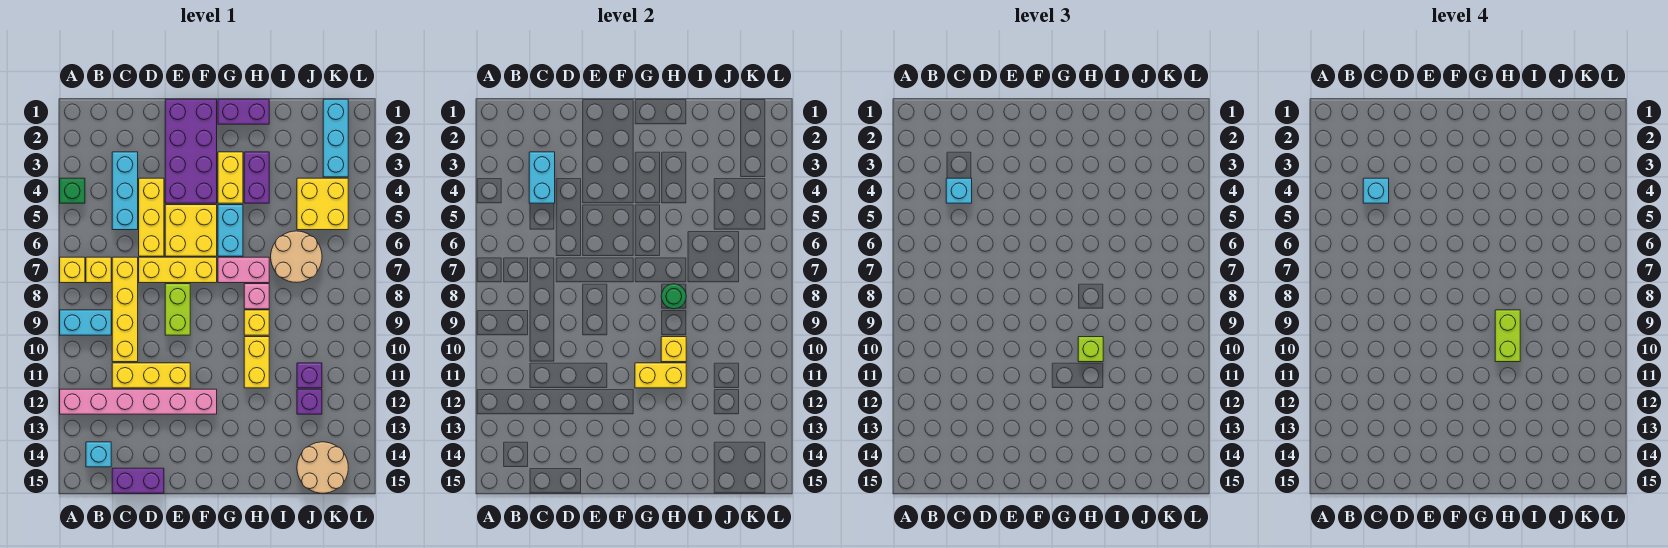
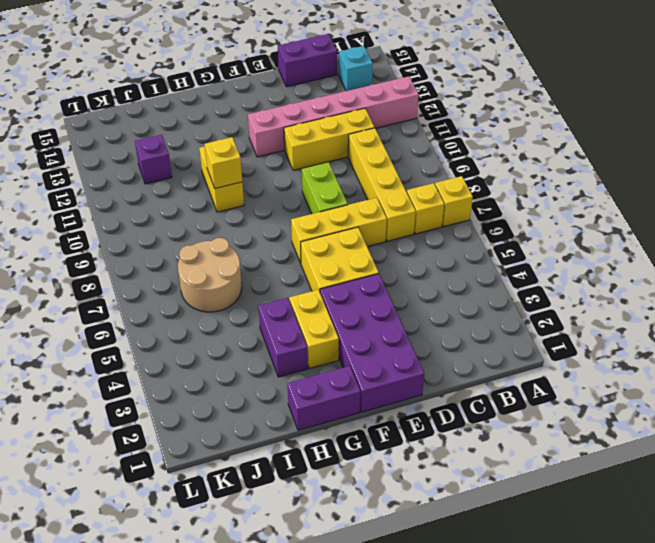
none -> green brick A4 level 1
none -> cyan brick A9:B9 level 1
none -> cyan brick C3:C5 level 1
none -> yellow brick D4:D6 level 1

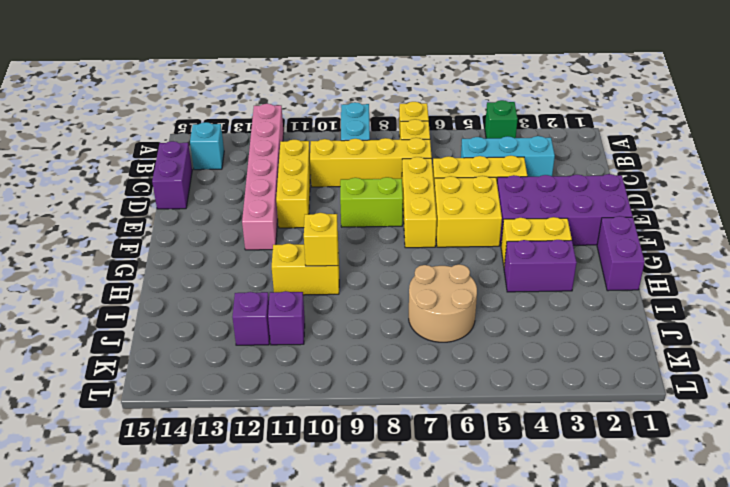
none -> cyan brick G5:G6 level 1
none -> pink brick G7:H7 level 1
none -> pink brick H8 level 1
none -> yellow brick H9 level 1

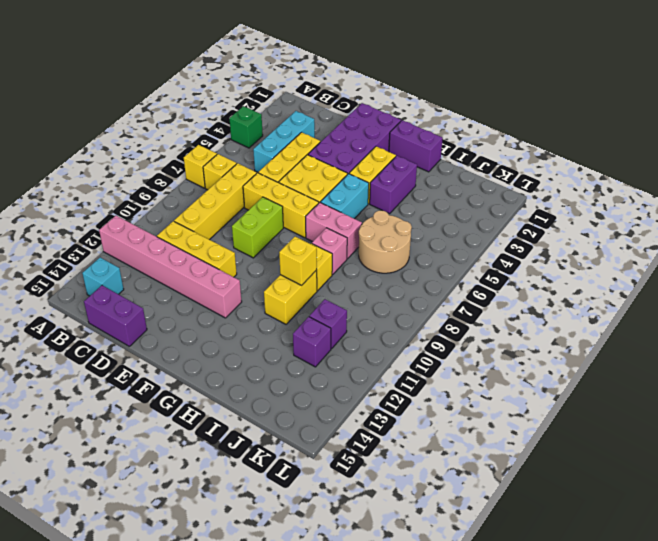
none -> cyan brick A9:B9 level 1
none -> yellow brick J4:K5 level 1
none -> tan round brick J14:K15 level 1
none -> cyan brick K1:K3 level 1

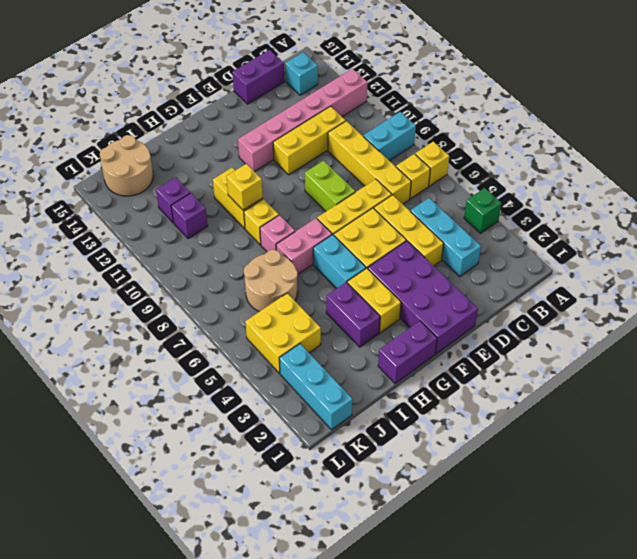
none -> cyan brick C3:C4 level 2
none -> yellow brick G11:H11 level 2
none -> green round brick H8 level 2
none -> cyan brick C4 level 3

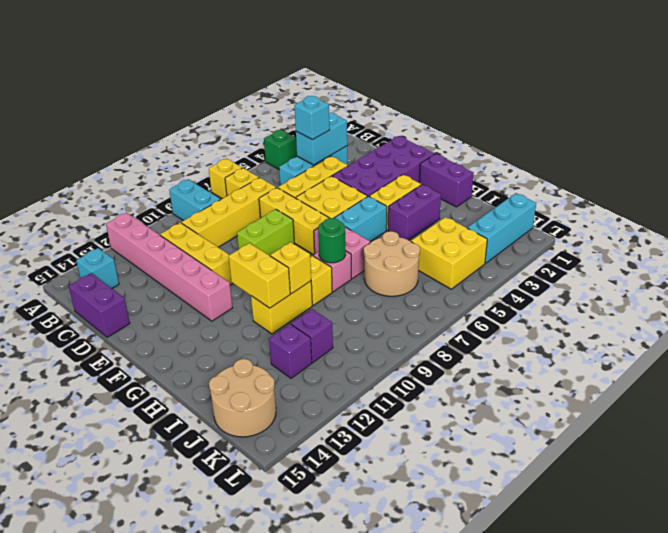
none -> lime brick H10 level 3
none -> cyan brick C4 level 4
none -> lime brick H9:H10 level 4

